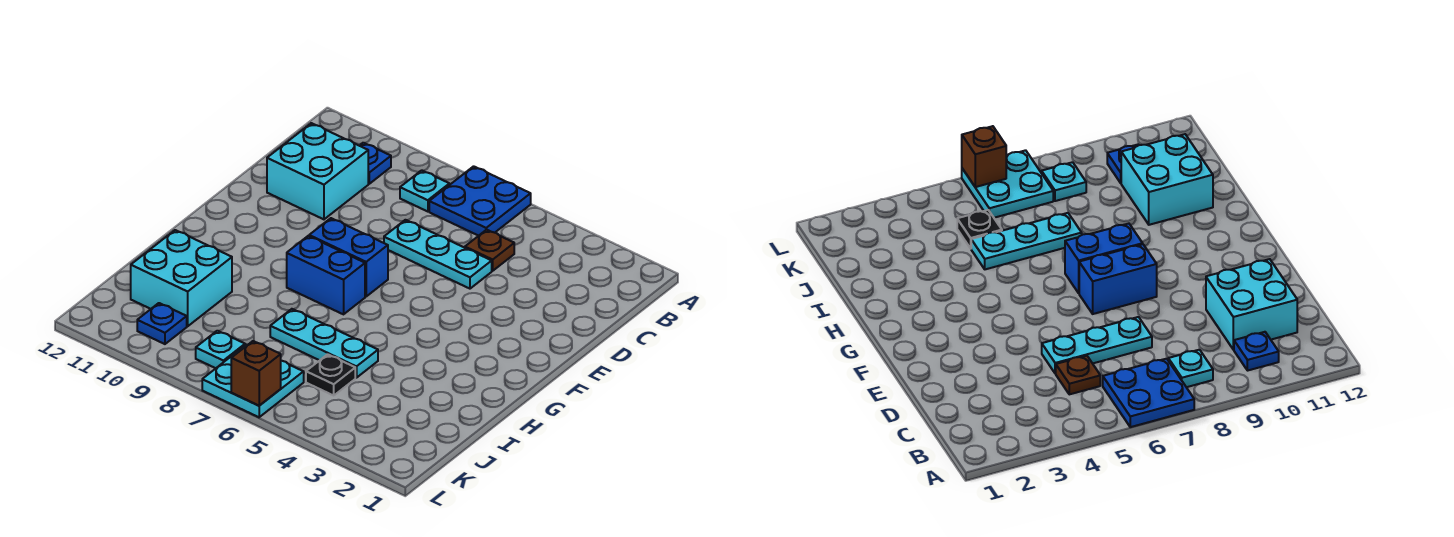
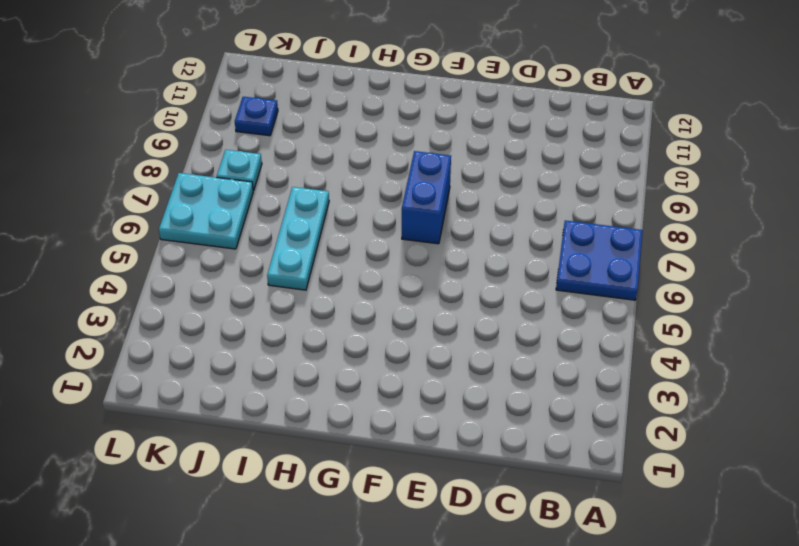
none -> cyan plate B8 level 1
none -> blue plate B10 level 1
none -> brown plate C5 level 1

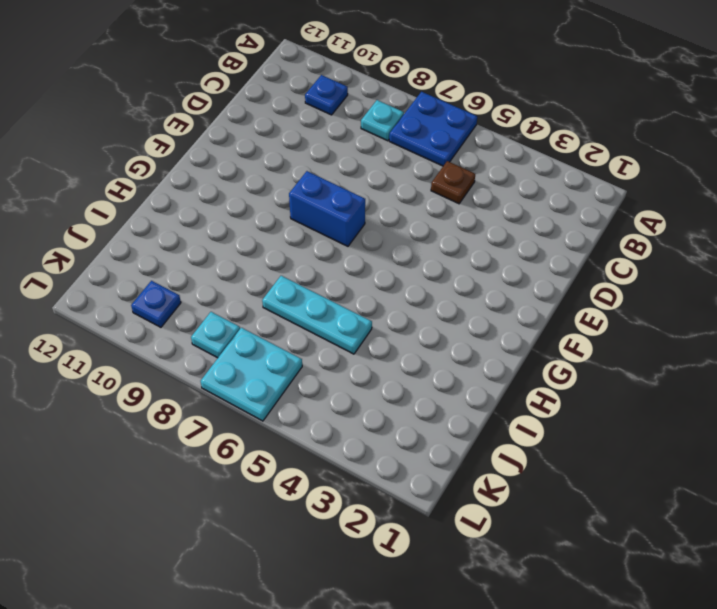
none -> cyan brick C10:D11 level 1
none -> cyan plate D5:D7 level 1
none -> blue brick G7:G8 level 1

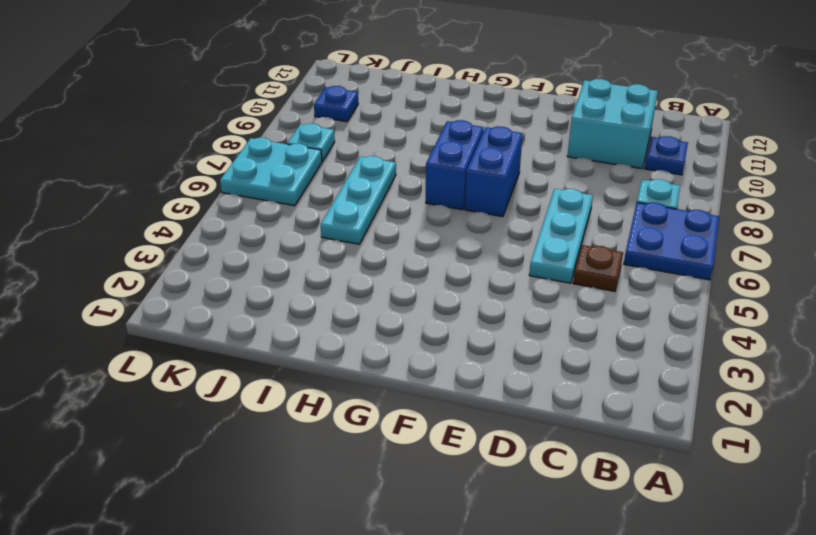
none -> cyan brick I10:J11 level 1
none -> black plate J5 level 1
none -> brown brick L6 level 2

